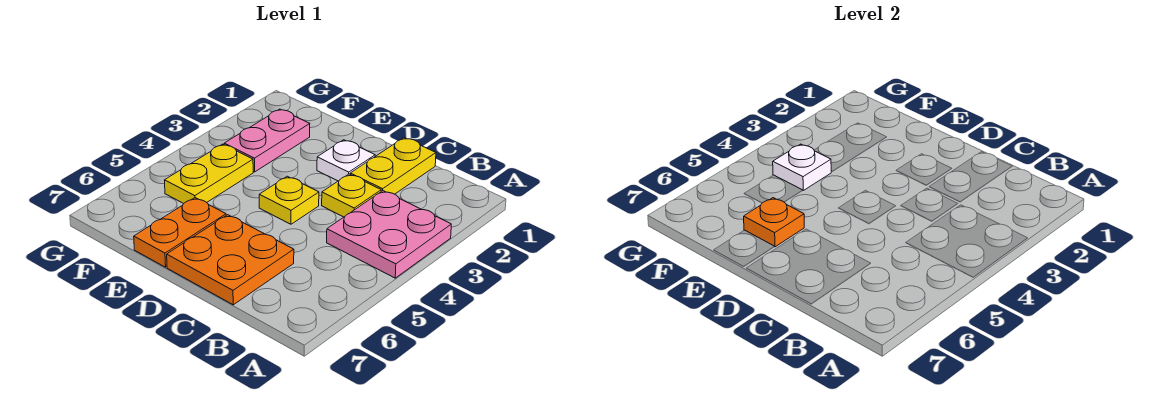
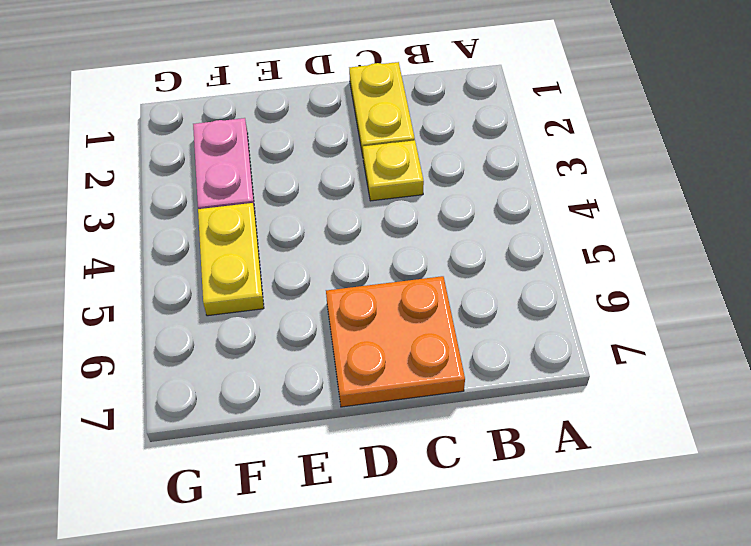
none -> pink plate A3:B4 level 1
none -> white plate D2 level 1

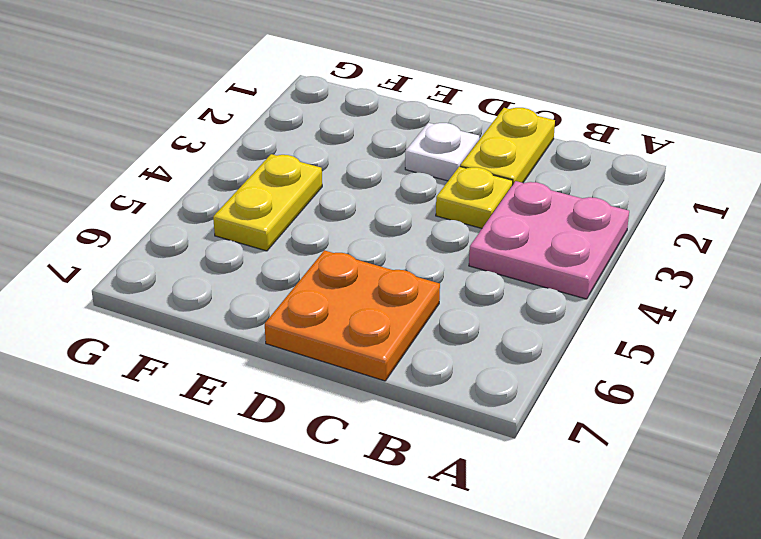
none -> yellow plate D4 level 1
none -> orange plate E6:E7 level 1

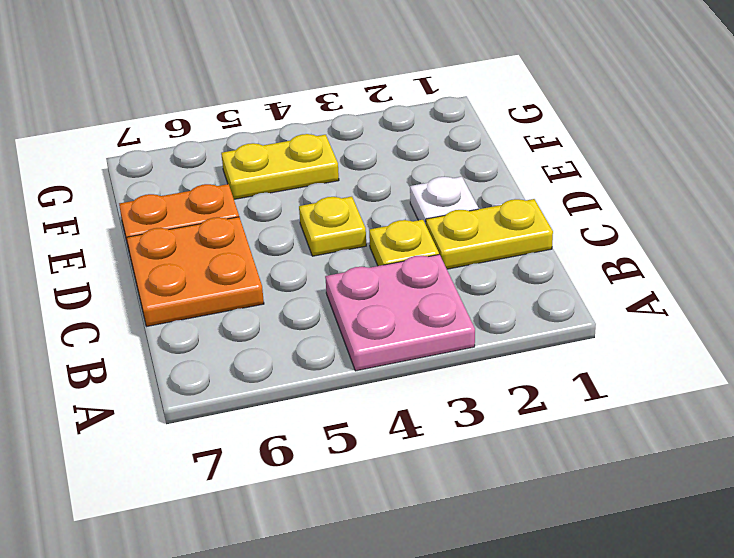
none -> pink plate F2:F3 level 1
none -> orange plate E6 level 2

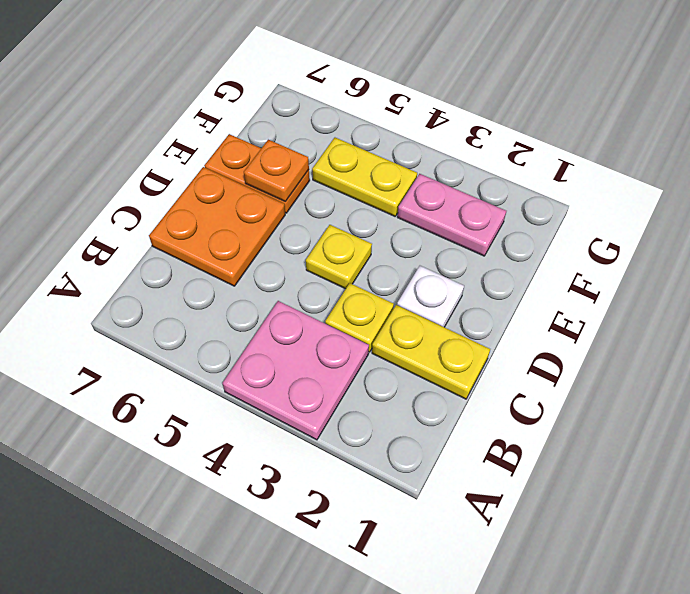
none -> white plate F4 level 2

